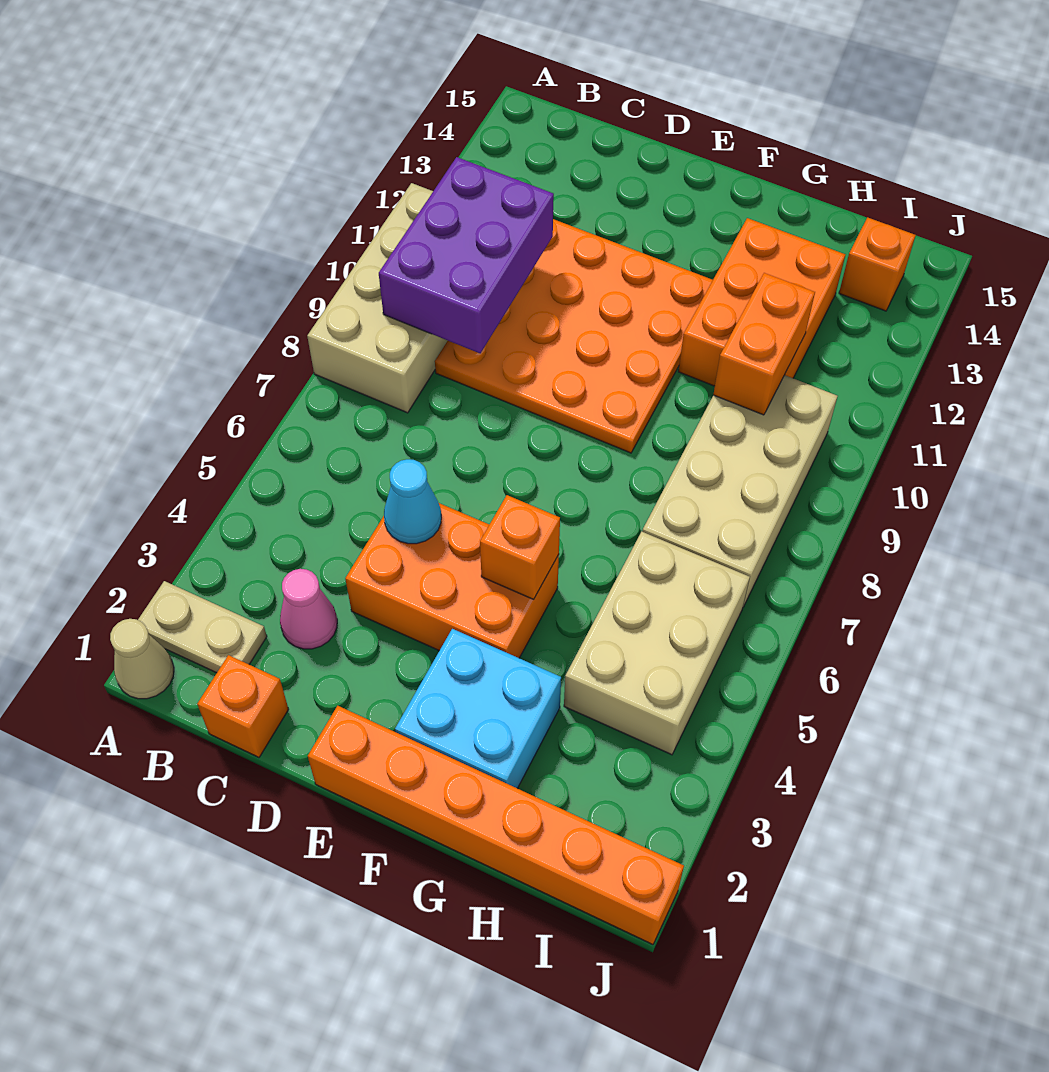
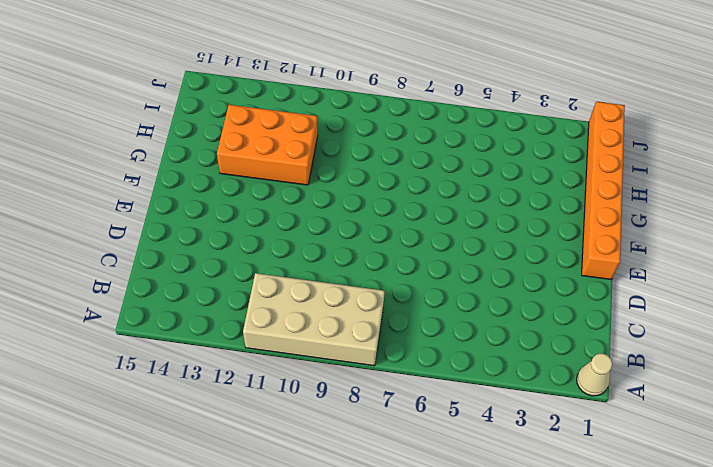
none -> tan plate A2:B2 level 1
none -> orange brick C1 level 1
none -> pink cone C3 level 1

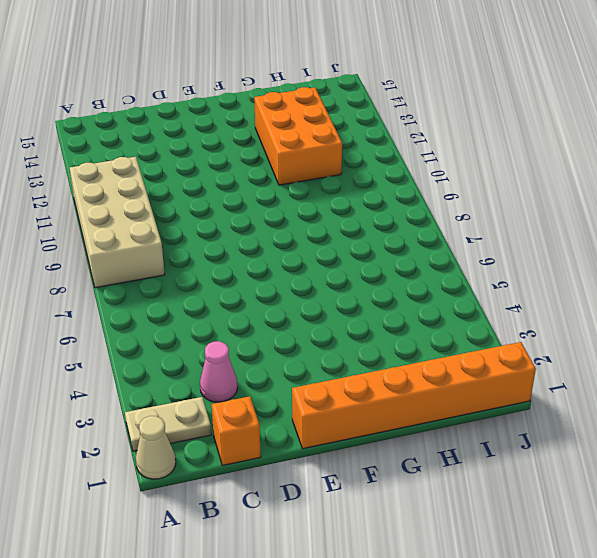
none -> orange plate C9:F12 level 1
none -> orange brick D4:F5 level 1
none -> cyan brick F2:G3 level 1

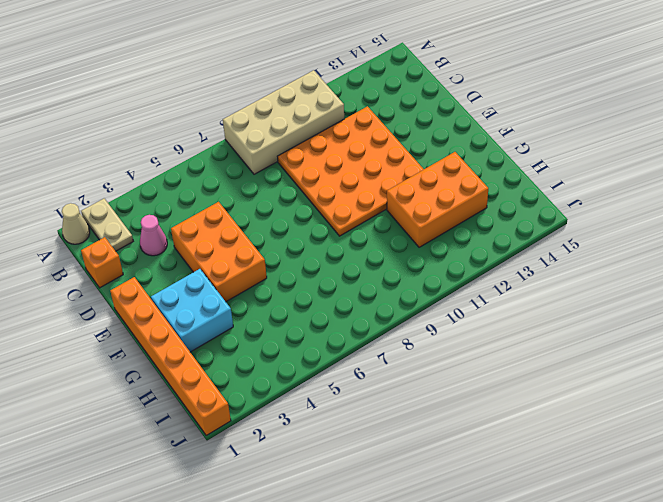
none -> tan brick H4:I6 level 1
none -> tan brick H7:I10 level 1
none -> orange brick I14 level 1

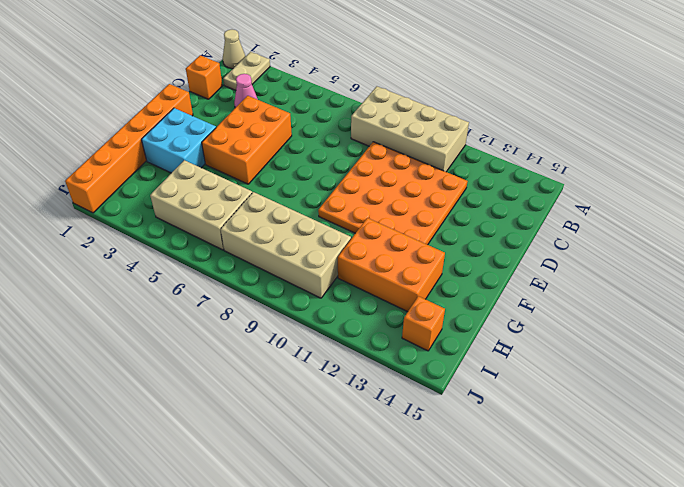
none -> purple brick B9:C11 level 2
none -> cyan cone D5 level 2
none -> orange brick F5 level 2

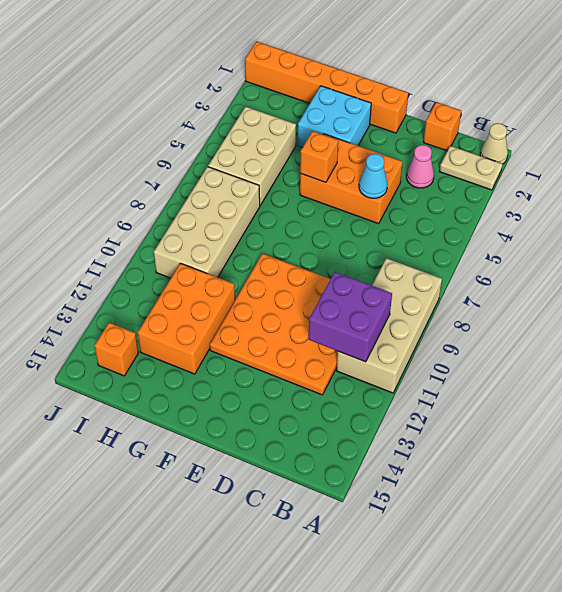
purple brick B10:C11 level 2 -> purple brick B9:C11 level 2
none -> orange brick H10:H11 level 2

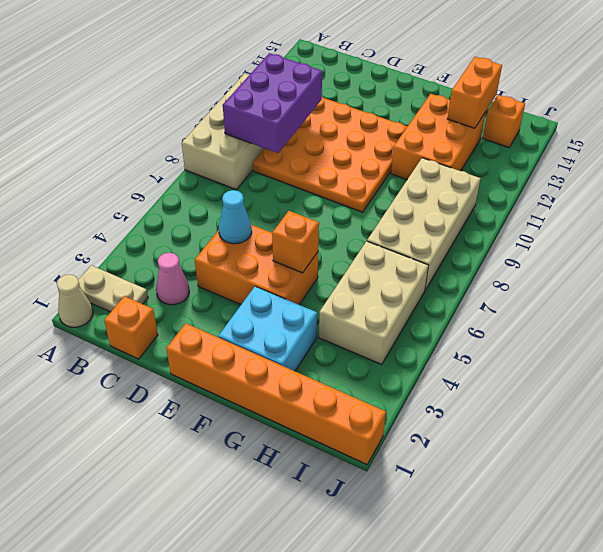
orange brick H13:H14 level 2 -> orange brick H10:H11 level 2

